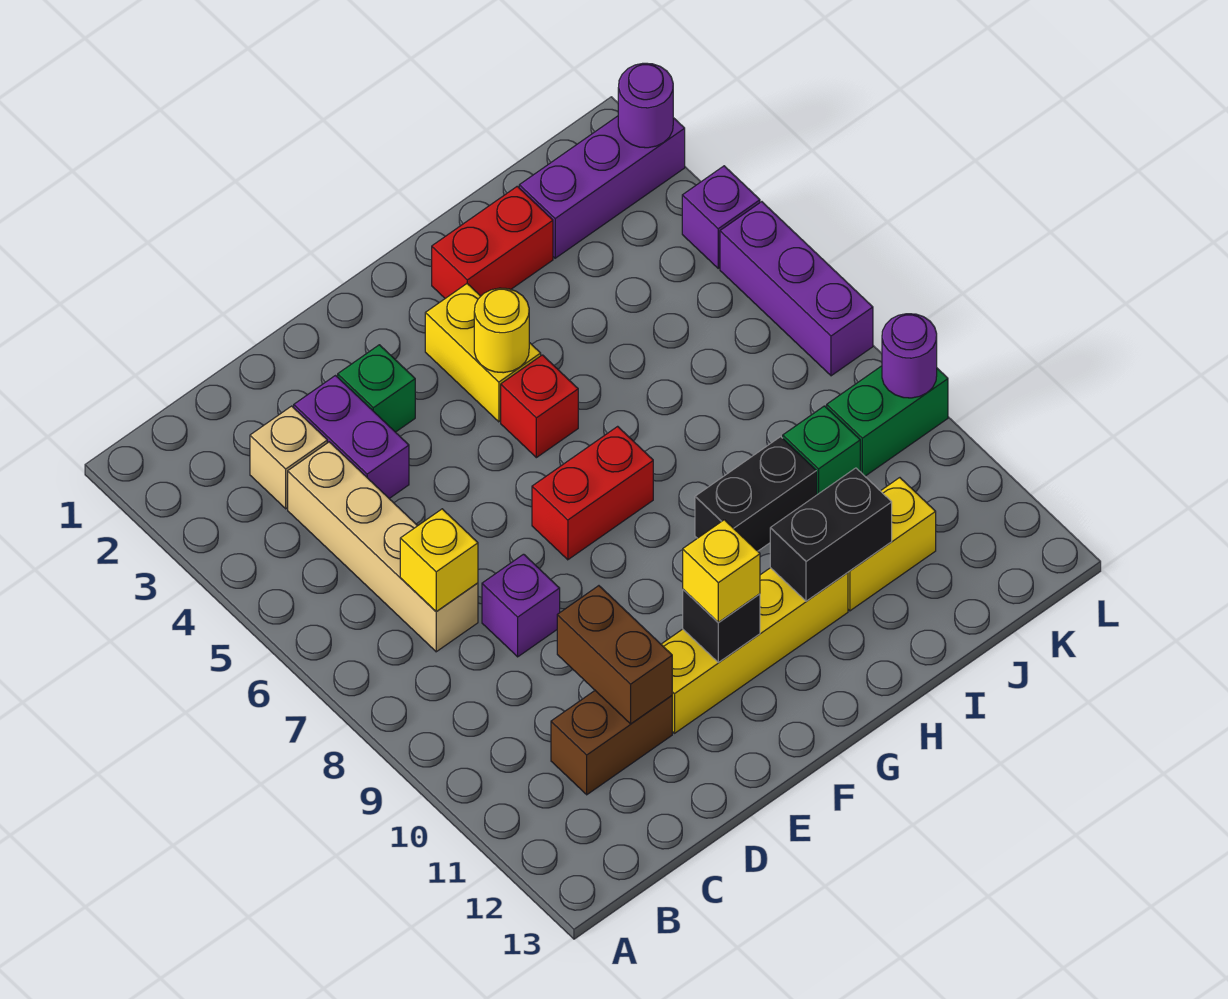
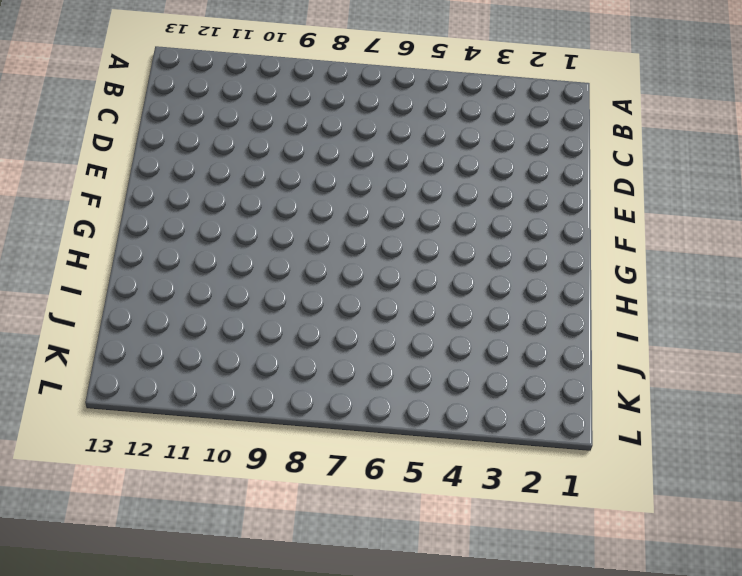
none -> tan brick C3 level 1
none -> tan brick C4:C7 level 1
none -> brown brick C11:D11 level 1

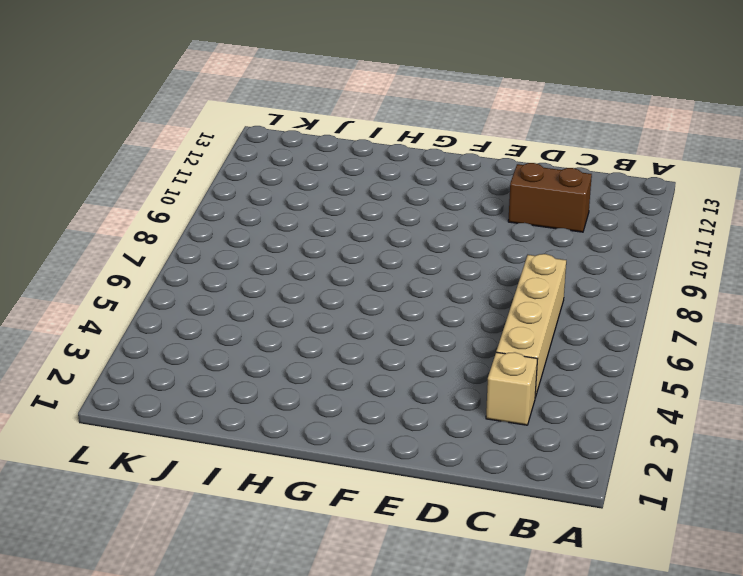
none -> purple brick D3:D4 level 1
none -> purple brick D8 level 1
none -> green brick E3 level 1

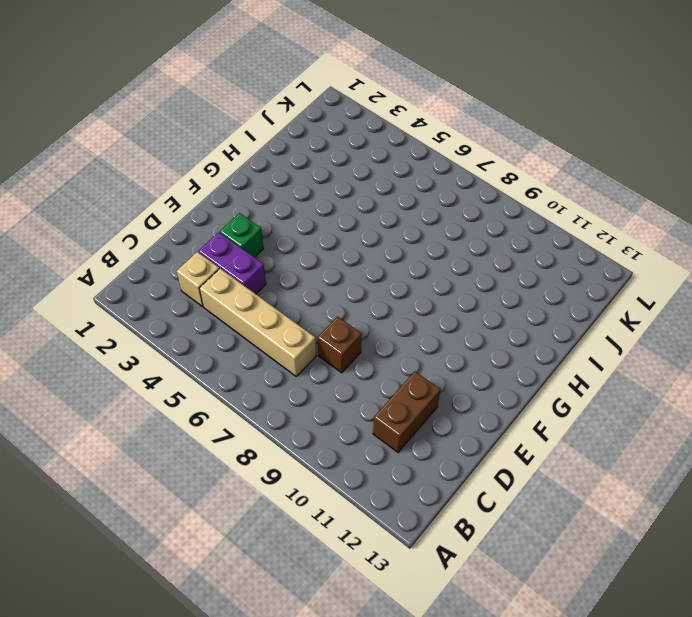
brown brick D8 level 1 -> purple brick D8 level 1
none -> yellow brick E11:H11 level 1
none -> red brick F7:G7 level 1
none -> yellow brick G3:G4 level 1

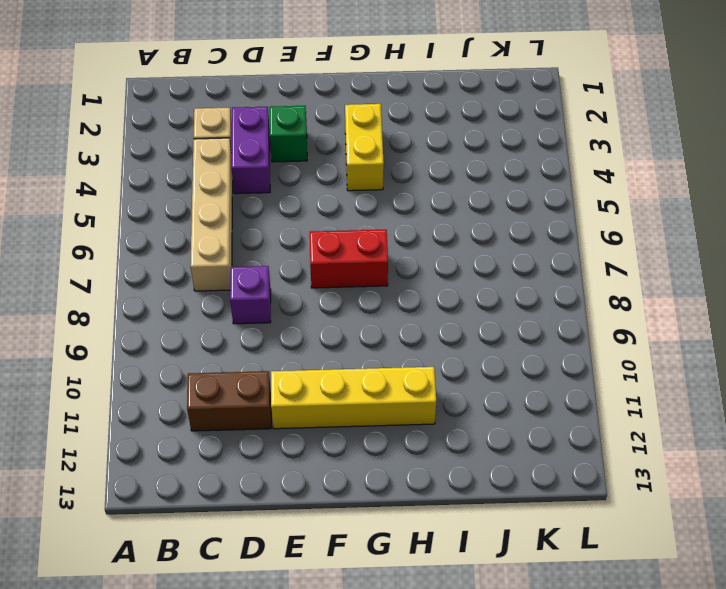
none -> red brick G5 level 1
none -> red brick H2:I2 level 1
none -> black brick H9:I9 level 1

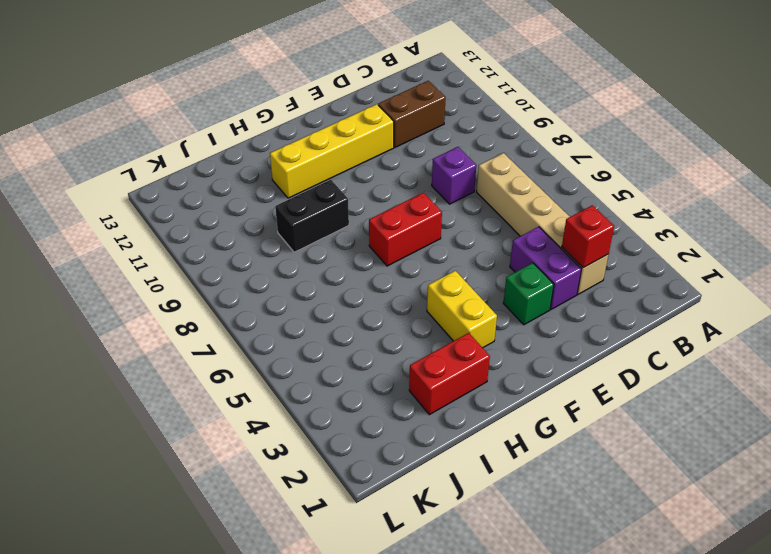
red brick C3 level 2 -> red brick G5 level 1
none -> yellow brick I11:J11 level 1
none -> purple brick J2:L2 level 1
none -> green brick J9 level 1

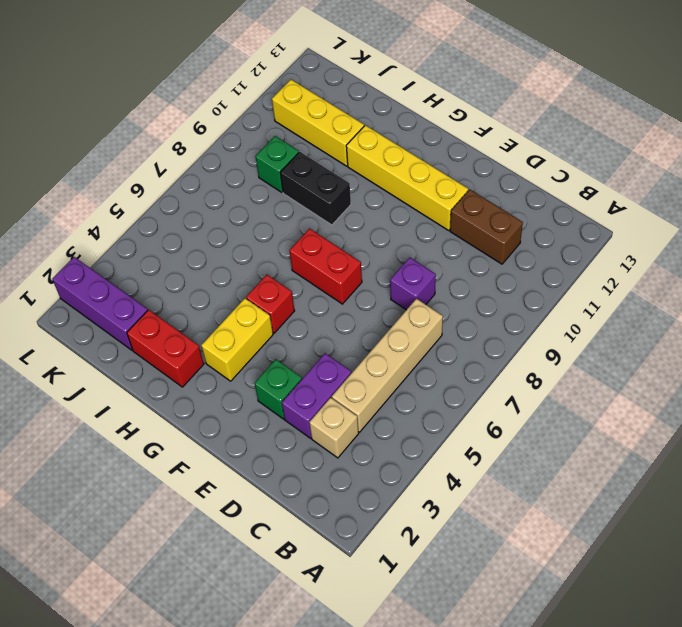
yellow brick I11:K11 level 1 -> yellow brick I11:J11 level 1
none -> green brick K9:L9 level 1
none -> purple brick L4 level 1
none -> purple brick L5:L7 level 1

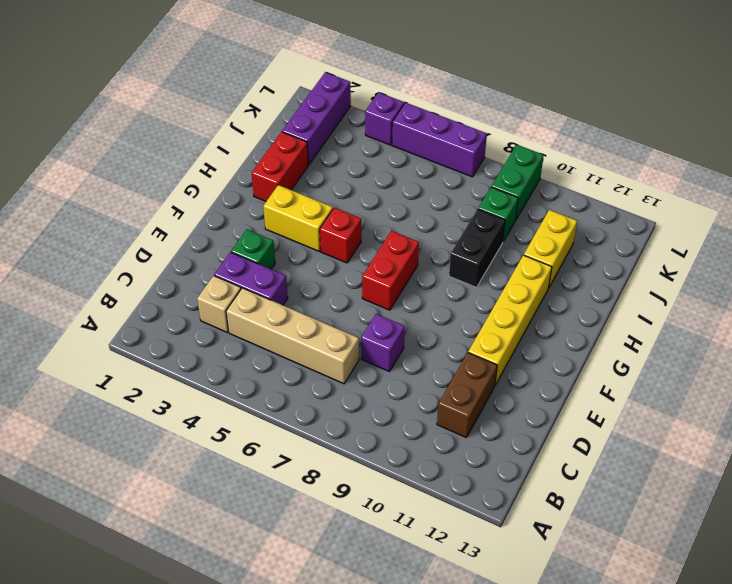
none -> yellow brick C7 level 2
none -> brown brick D10:D11 level 2
none -> black brick F11 level 2

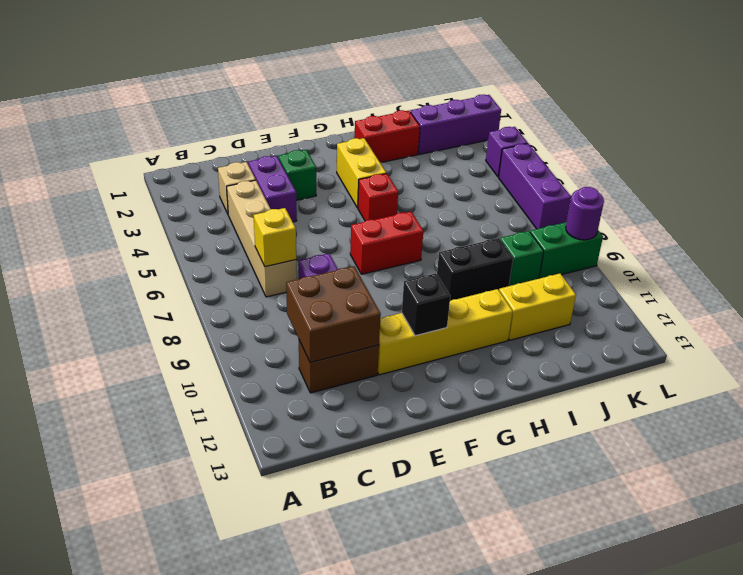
brown brick C10:D11 level 2 -> brown brick D10:D11 level 2
none -> yellow round brick G4 level 2
none -> black brick H11:I11 level 2
none -> purple round brick L2 level 2

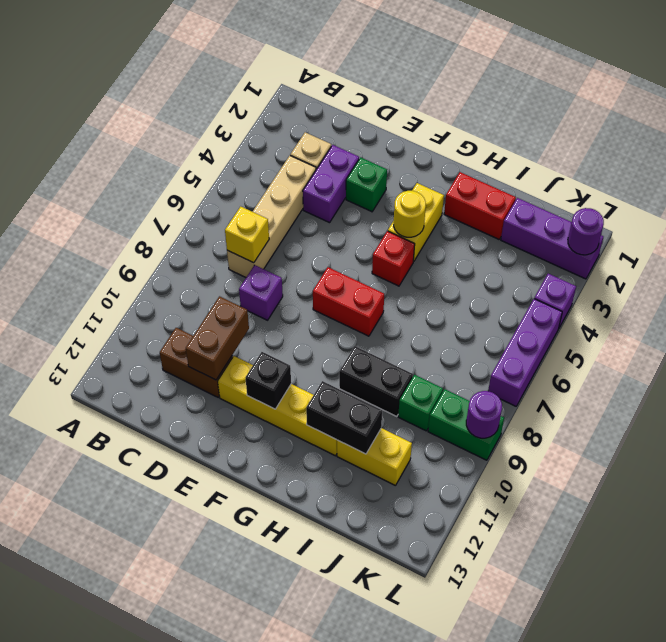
none -> yellow brick F11 level 3

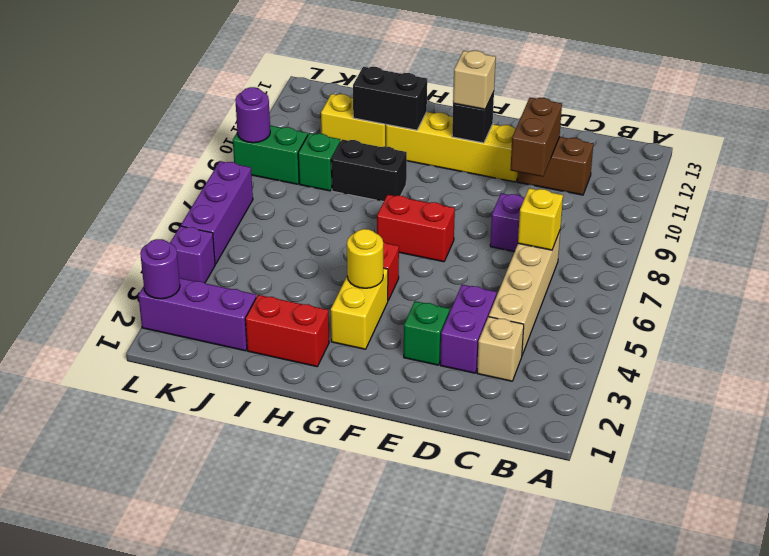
tan brick F11 level 3 -> yellow brick F11 level 3

